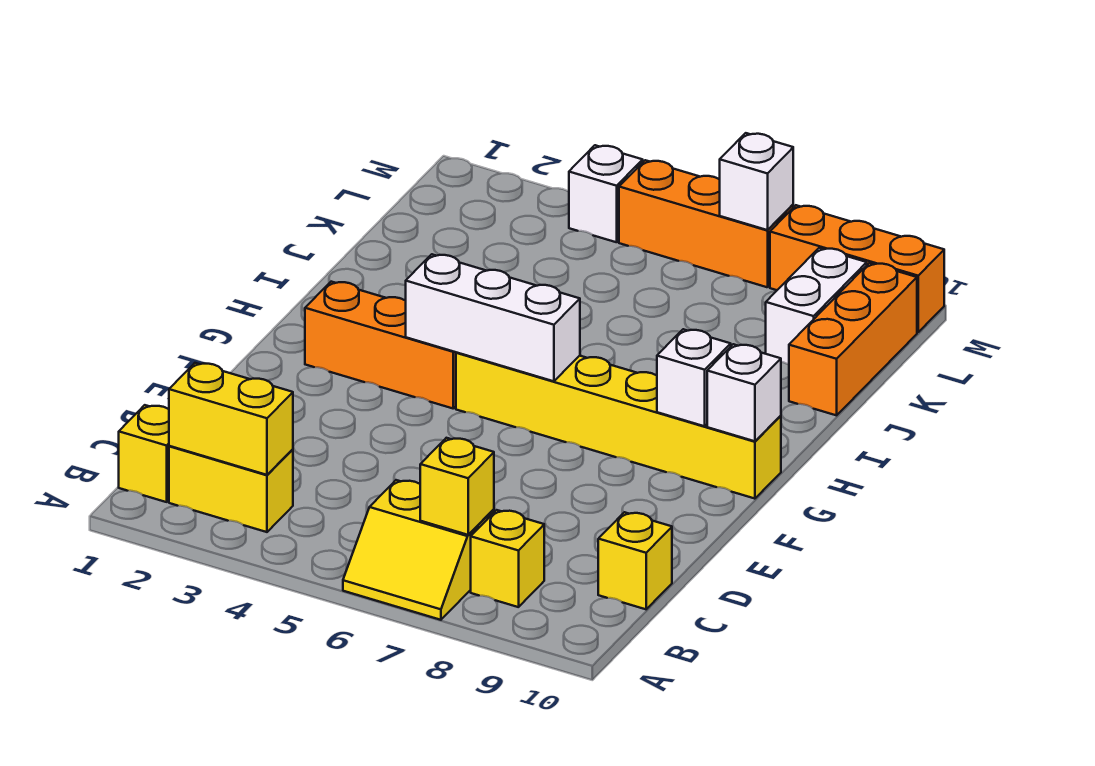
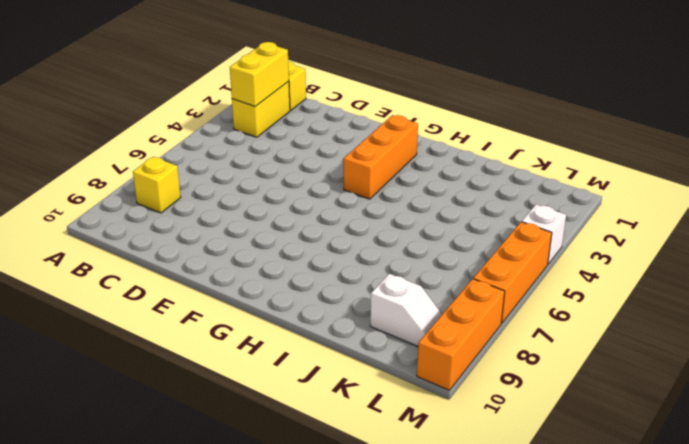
white slope K9:L9 level 1 top K -> white brick K9:L9 level 1
none -> yellow slope A6:B7 level 1 top B
none -> yellow brick C10 level 1
none -> yellow brick G5:G10 level 1

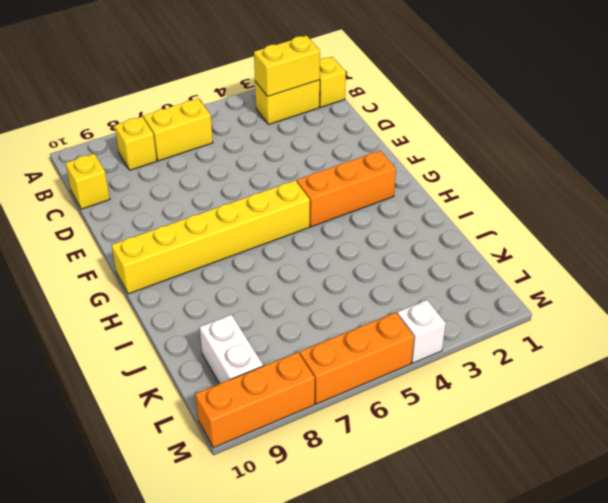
none -> orange brick J10:L10 level 1
none -> yellow brick B7 level 2
none -> white brick G4:G6 level 2

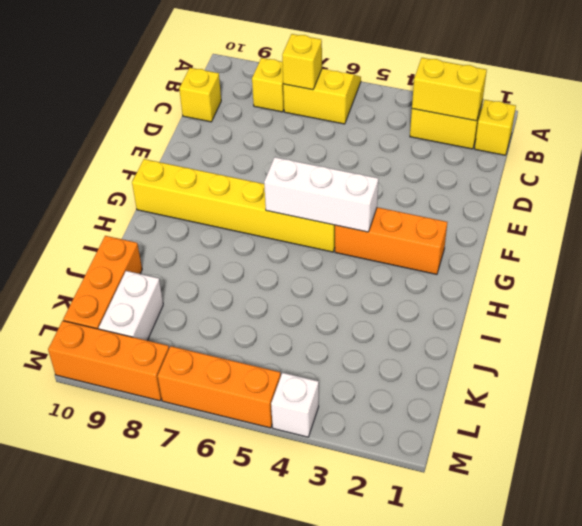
none -> white brick G9 level 2
none -> white brick G10 level 2
none -> white brick M7 level 2

